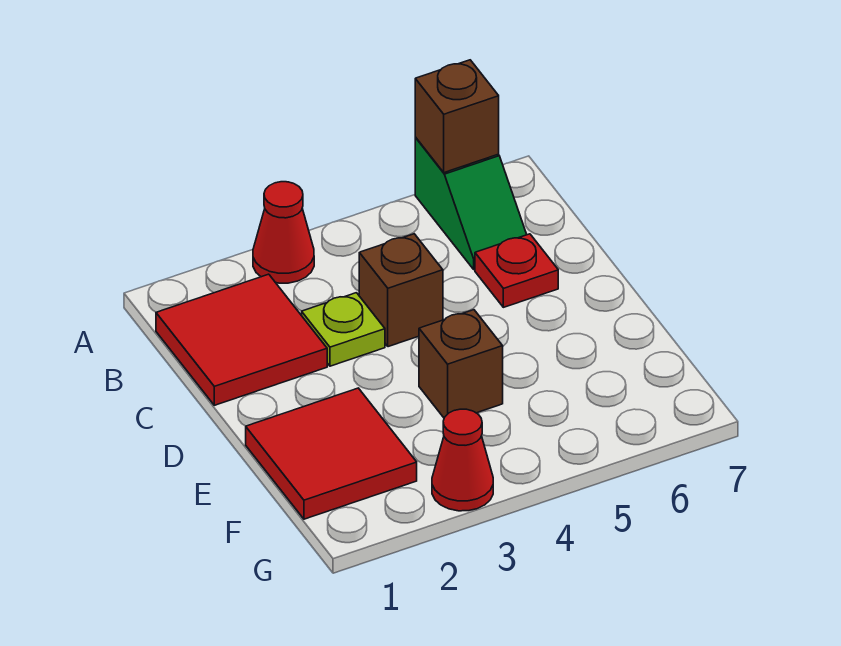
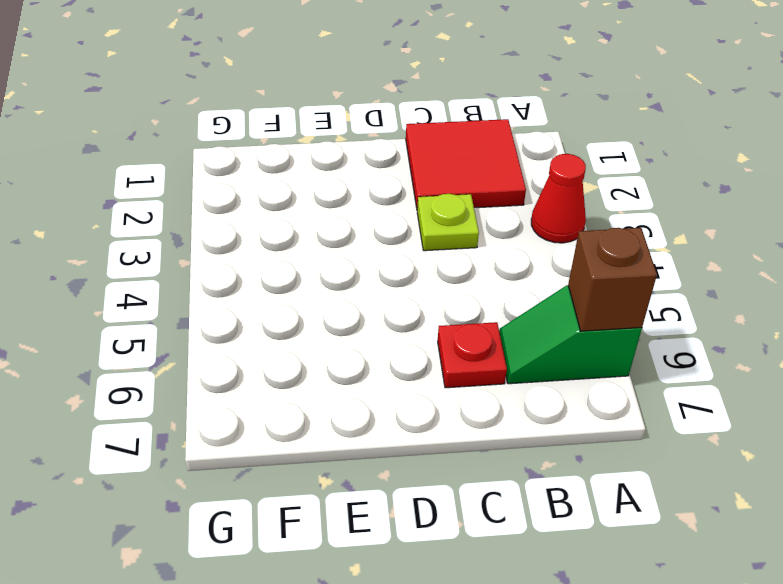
none -> brown brick C4 level 1
none -> red tile E1:F2 level 1

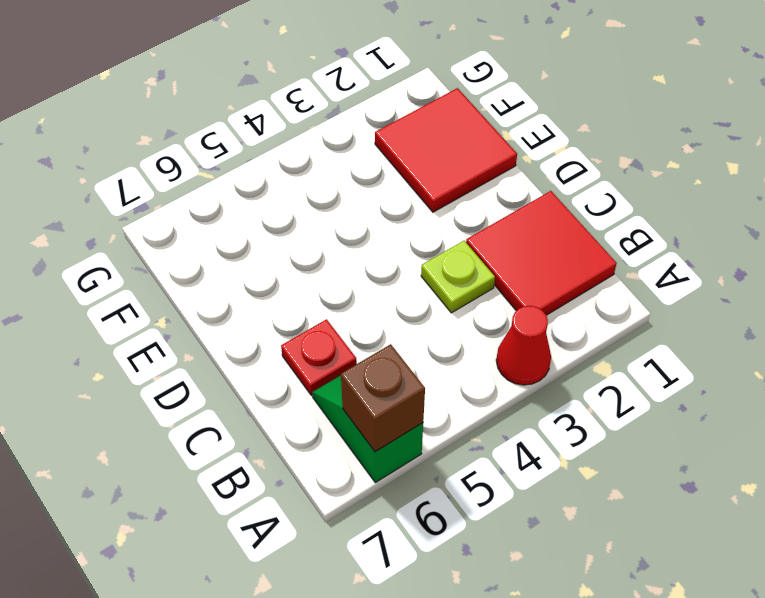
none -> brown brick C4 level 1
none -> brown brick E4 level 1

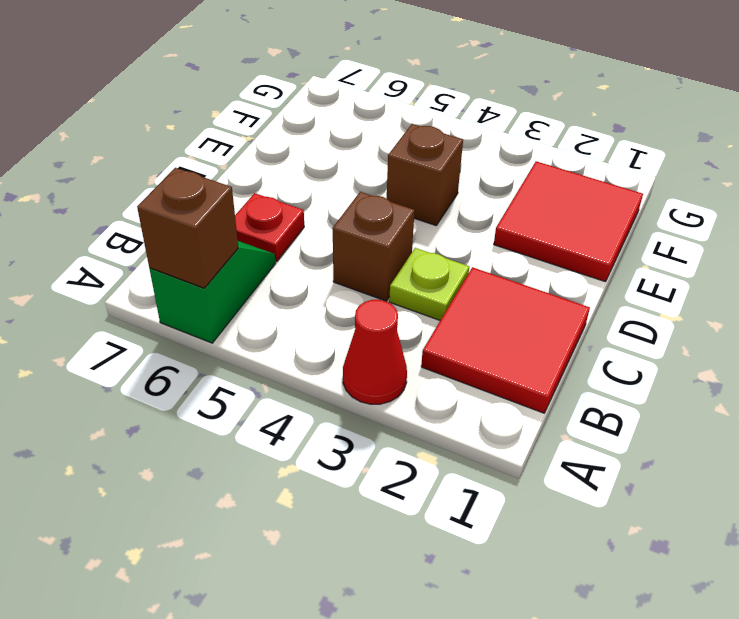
none -> red cone G3 level 1

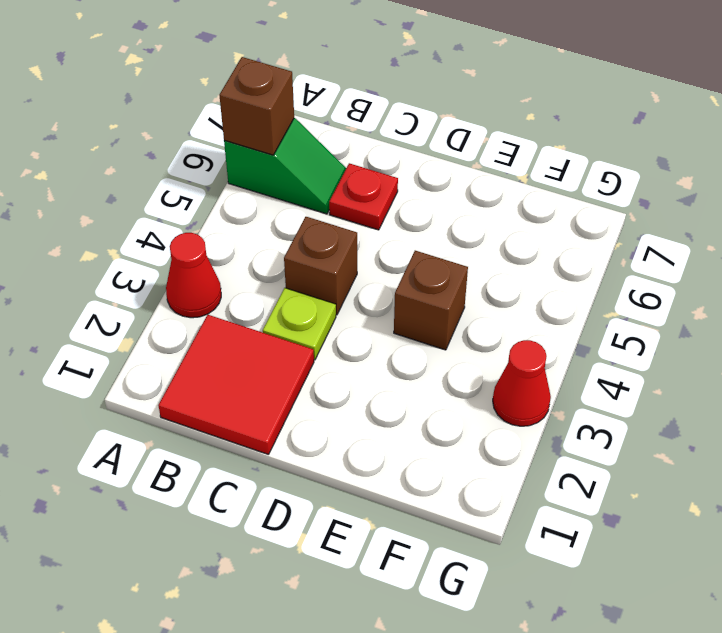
none -> red tile E1:F2 level 1

